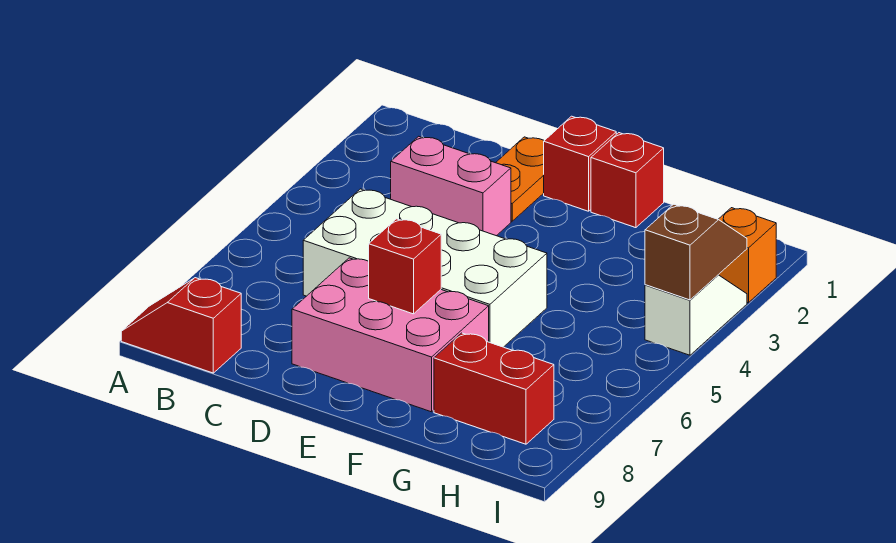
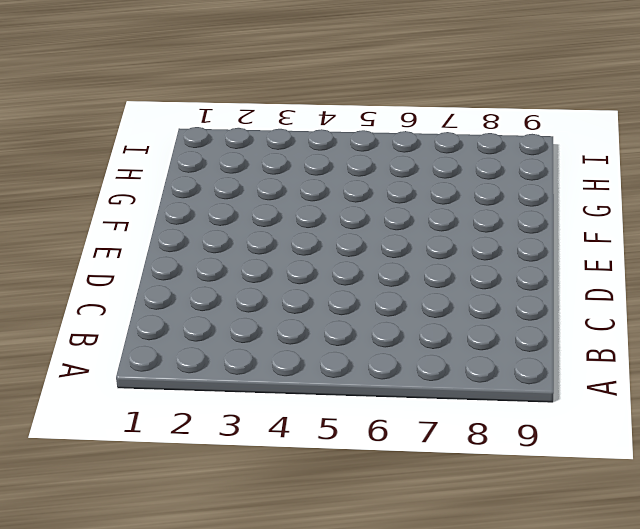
none -> red slope A9:B9 level 1 top B
none -> pink brick C3:D3 level 1
none -> white brick C5:F6 level 1

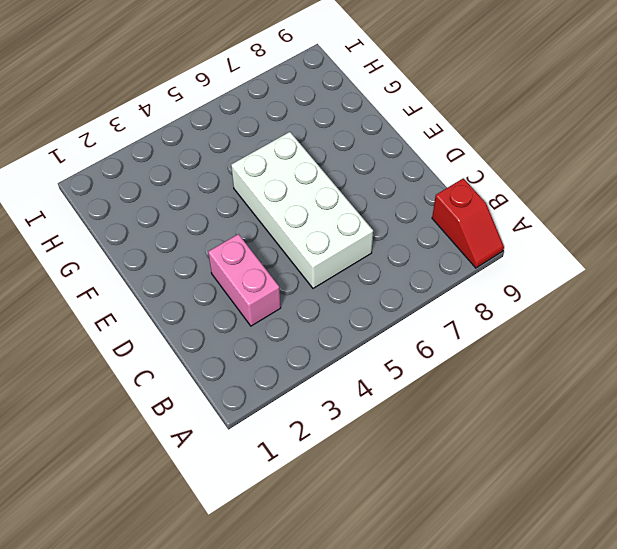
none -> orange plate D1:D2 level 1
none -> pink brick D7:F8 level 1
none -> red brick E1 level 1

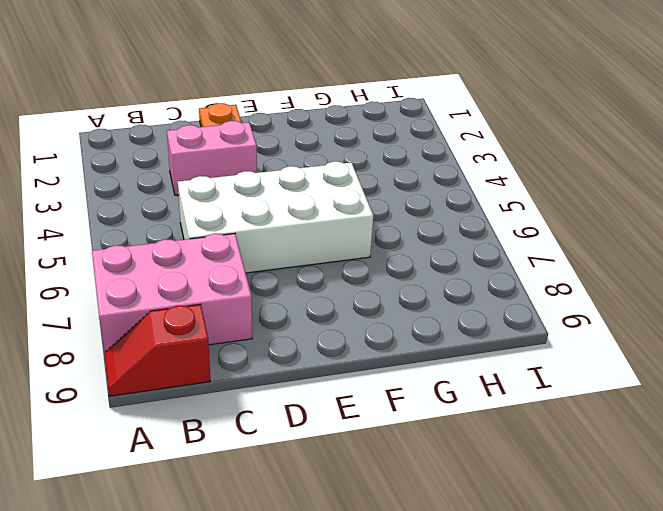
pink brick A7:C8 level 1 -> pink brick D7:F8 level 1
none -> red brick E1 level 1
none -> red brick F1 level 1
none -> red brick G8:H8 level 1

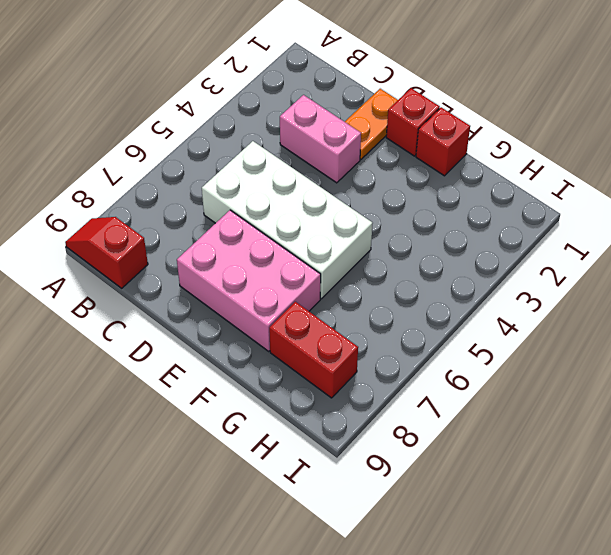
none -> orange brick I2 level 1
none -> white slope I3:I4 level 1 top 4
none -> red brick E7 level 2

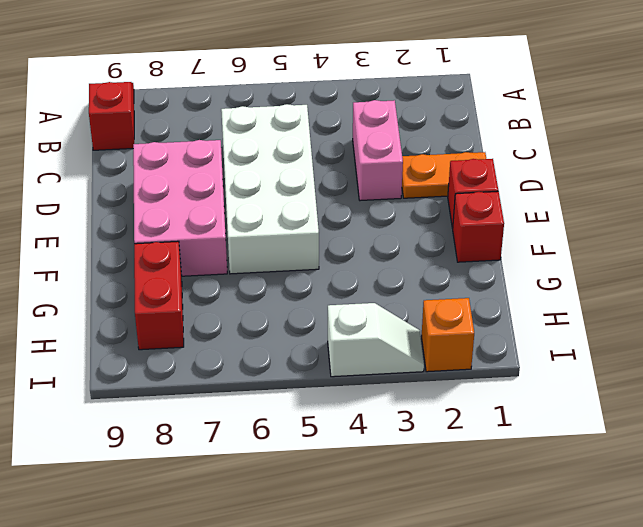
none -> red brick E7 level 2
none -> brown slope I3:I4 level 2 top 4

